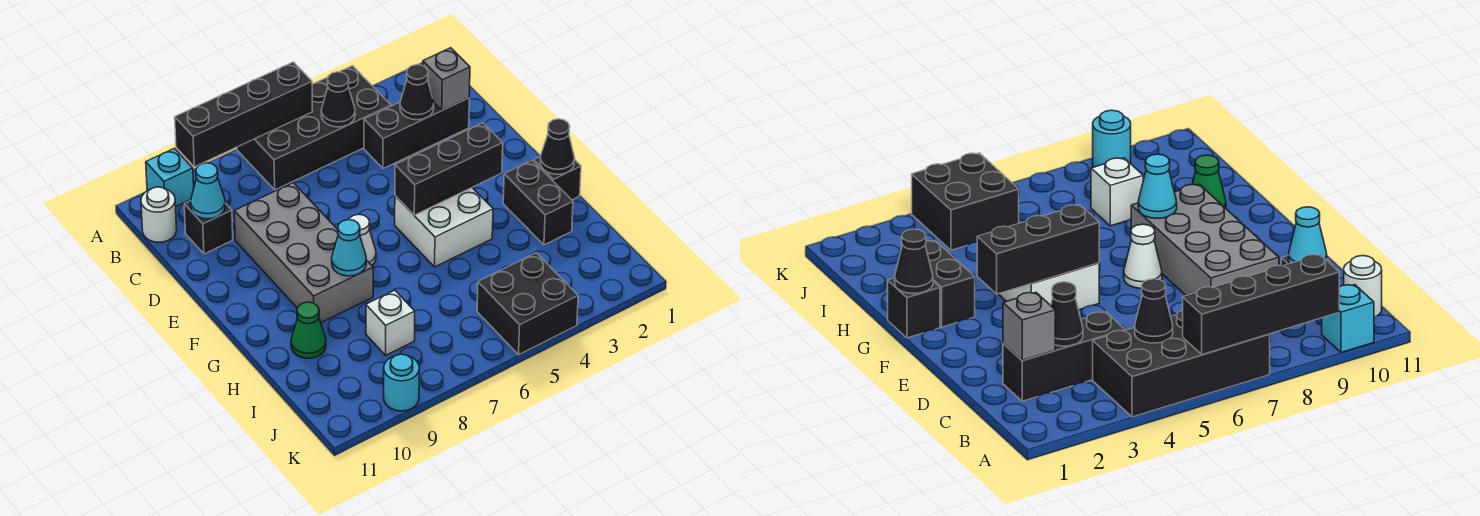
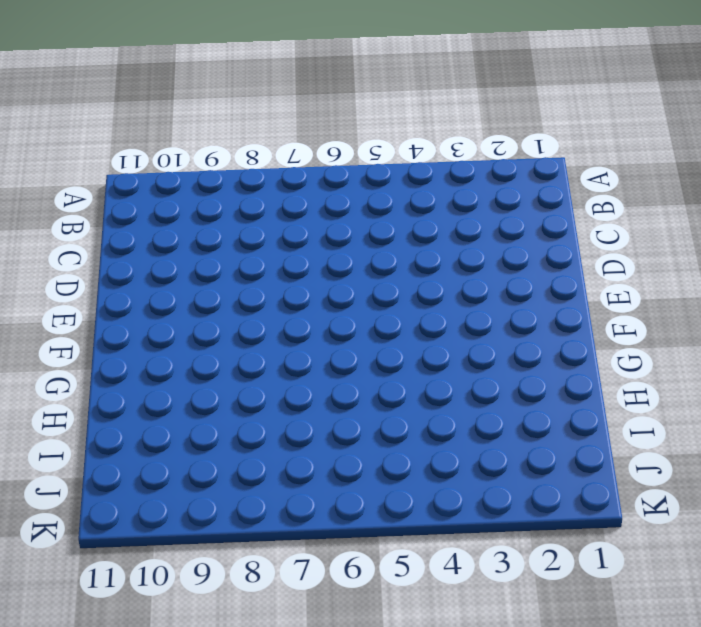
none -> black brick A4:B7 level 1
none -> cyan brick A10 level 1
none -> white round brick B11 level 1

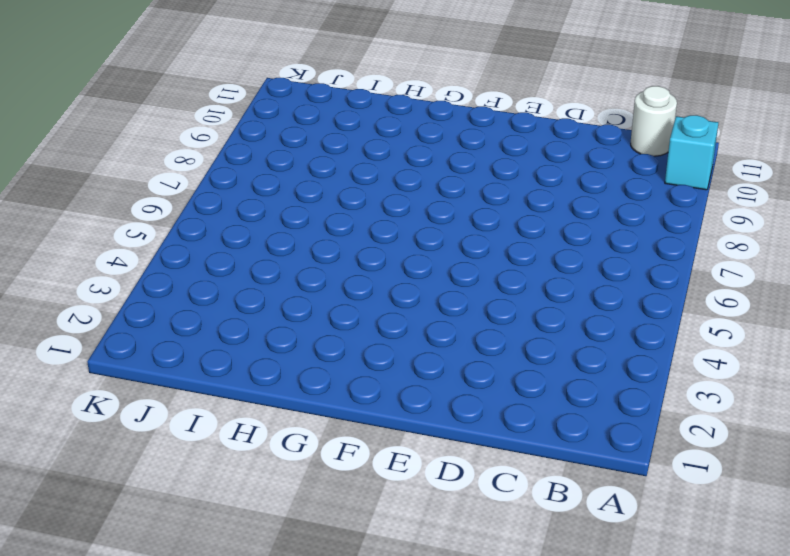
none -> black brick A4:B7 level 1
none -> black brick C2:C4 level 1
none -> black brick C10 level 1

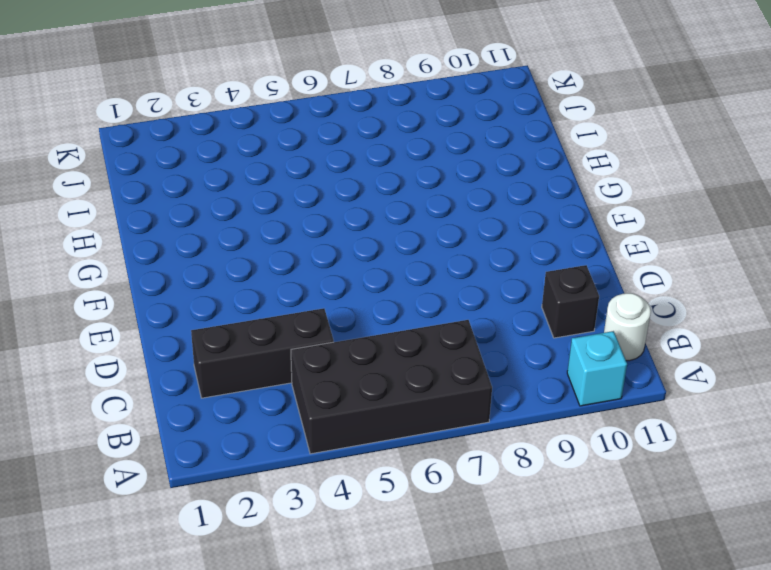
none -> grey brick D8:G9 level 1
none -> white brick F4:G5 level 1
none -> white cone F7 level 1

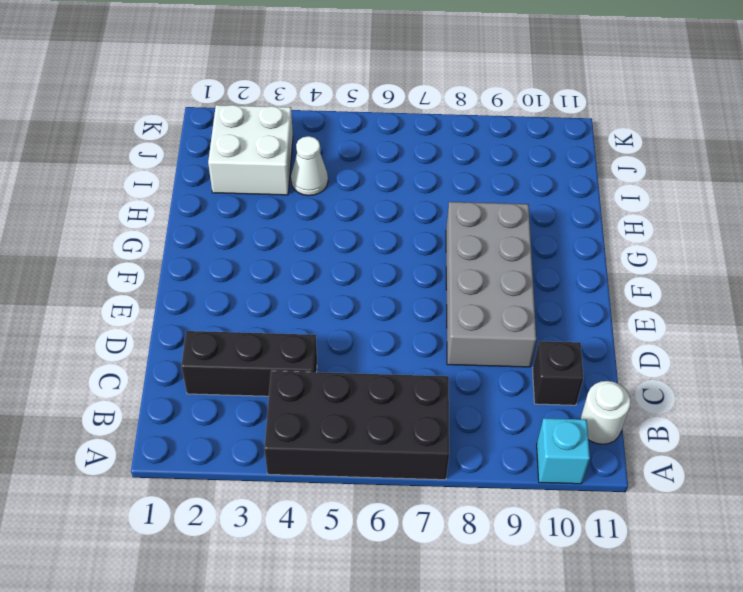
white brick I2:J3 level 1 -> white brick F4:G5 level 1
white cone I4 level 1 -> white cone F7 level 1
none -> black brick G1 level 1
none -> black brick G2:H2 level 1
none -> green cone H10 level 1

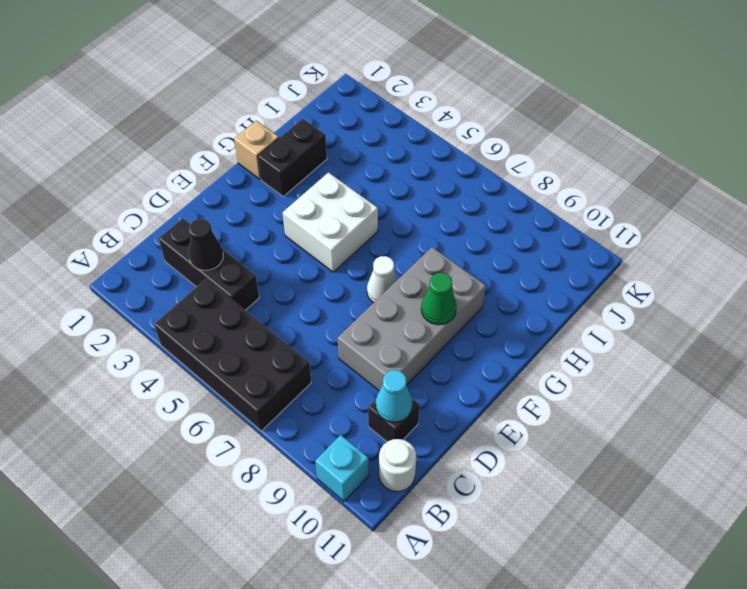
green cone F9 level 2 -> green cone H10 level 1
tan brick G1 level 1 -> black brick G1 level 1
none -> white brick I8 level 1
none -> black brick J4:K5 level 1
none -> cyan round brick K9 level 1

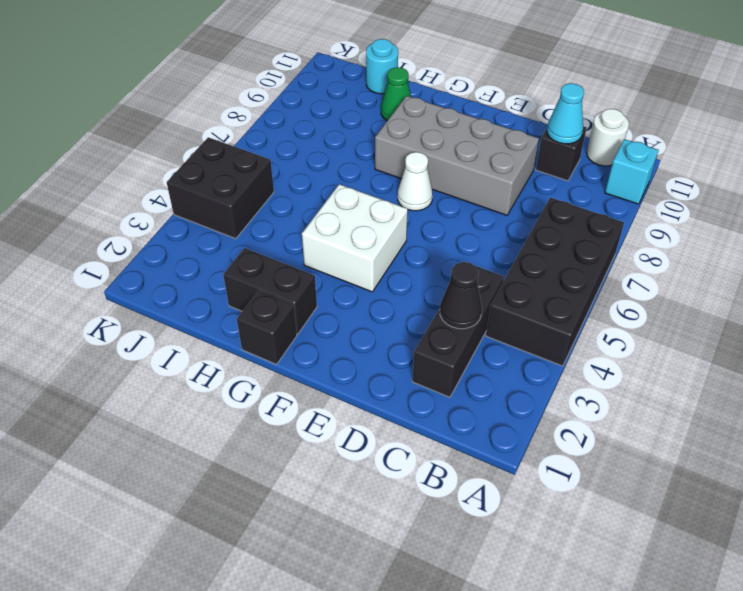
cyan round brick I11 level 1 -> cyan round brick K9 level 1
none -> white brick I8 level 1
none -> black brick A6:A9 level 2
none -> black cone B5 level 2

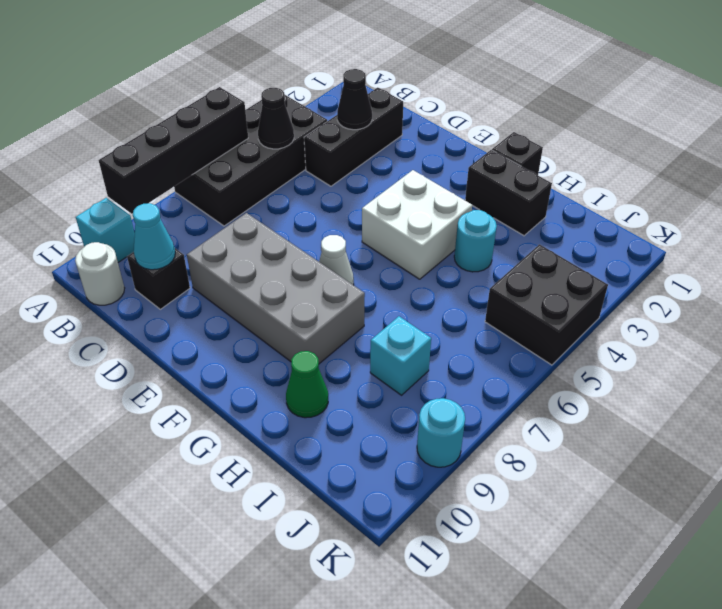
cyan round brick H4 level 1 -> none
cyan brick I8 level 1 -> white brick I8 level 1
none -> grey brick C2 level 2
none -> black brick F3:F5 level 2
none -> black cone G1 level 2

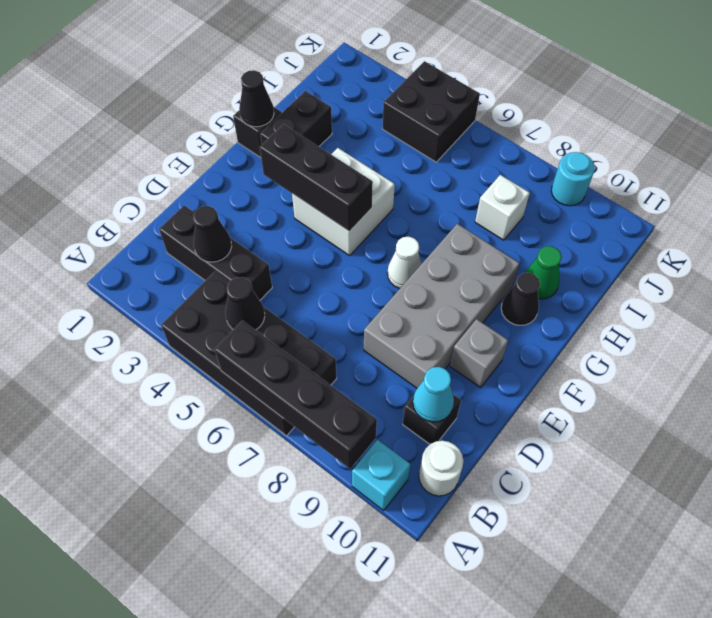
grey brick E10 level 1 -> grey brick C2 level 2
black cone G10 level 1 -> none
none -> cyan cone G8 level 2

